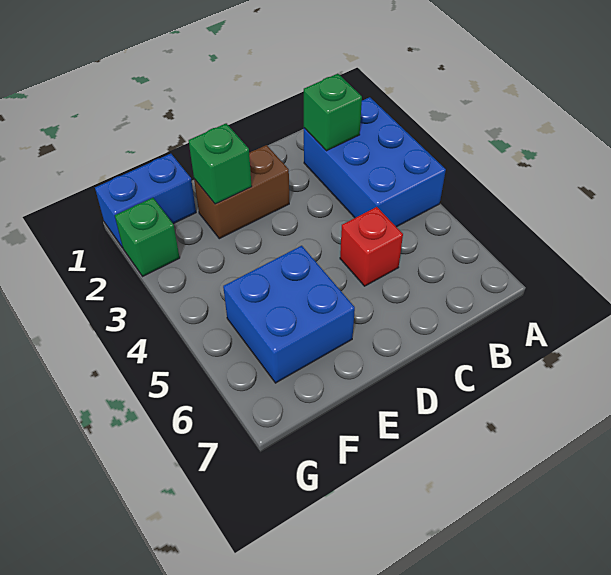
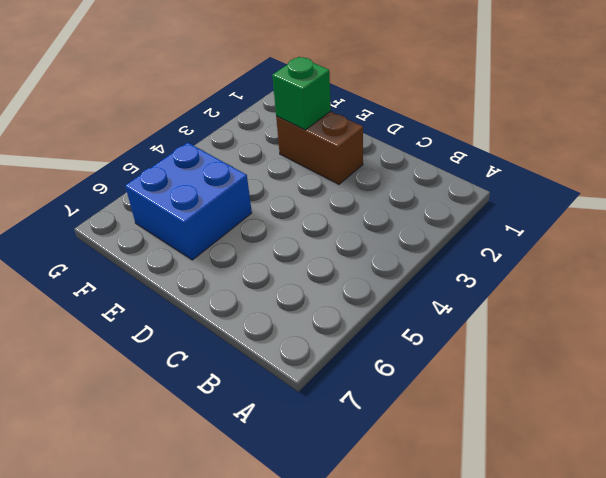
none -> blue brick A2:B4 level 1
none -> red brick C5 level 1

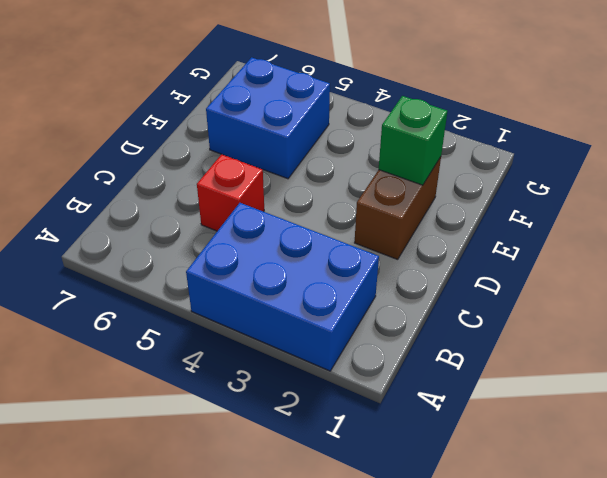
none -> blue brick F1:G1 level 1
none -> green brick G2 level 1

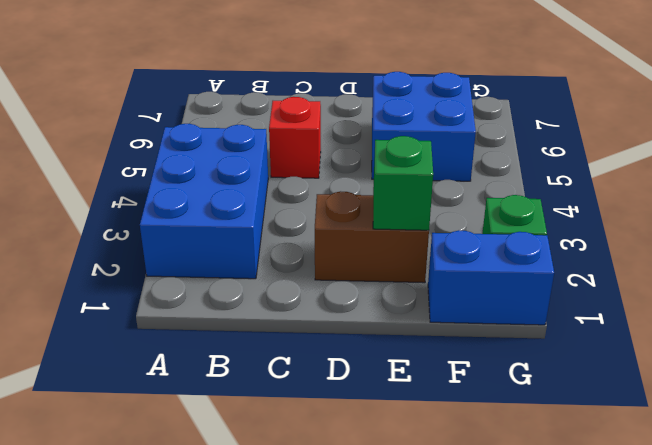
none -> green brick B2 level 2

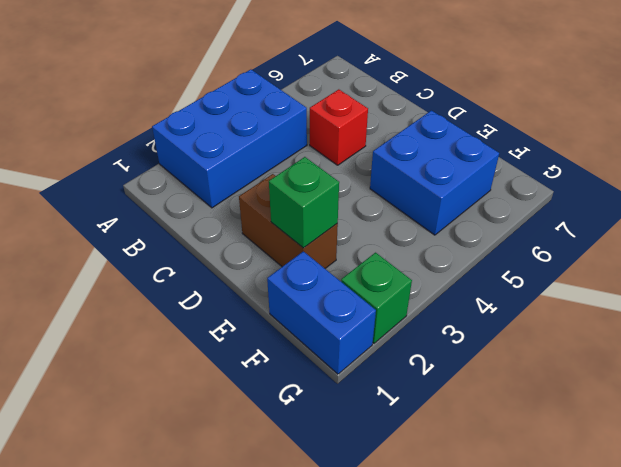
none -> green brick B2 level 2

